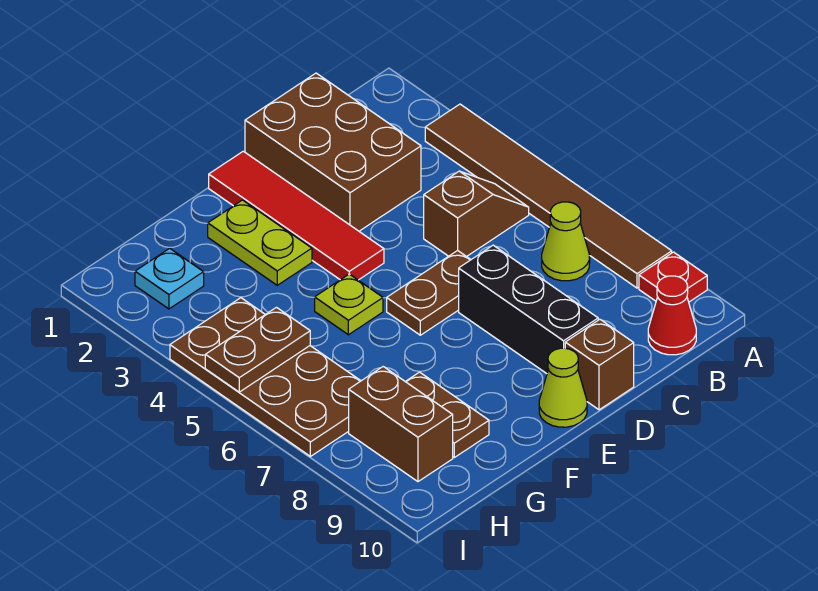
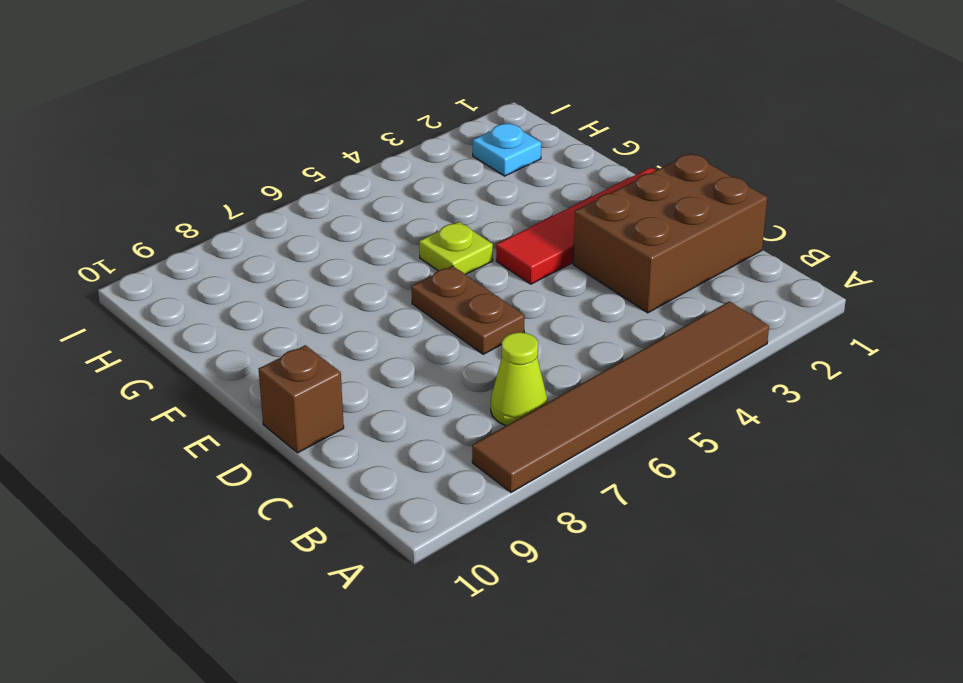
none -> red plate A9 level 1
none -> brown slope B5:C5 level 1 top C
none -> red cone B10 level 1

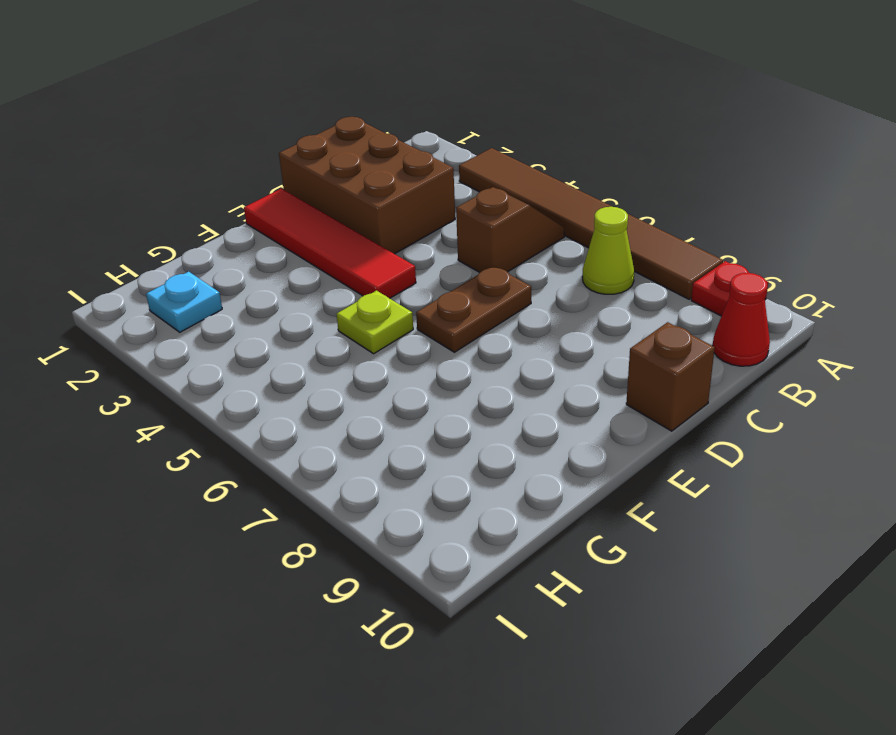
none -> black brick D7:D9 level 1
none -> lime cone E10 level 1
none -> lime plate F2:F3 level 1

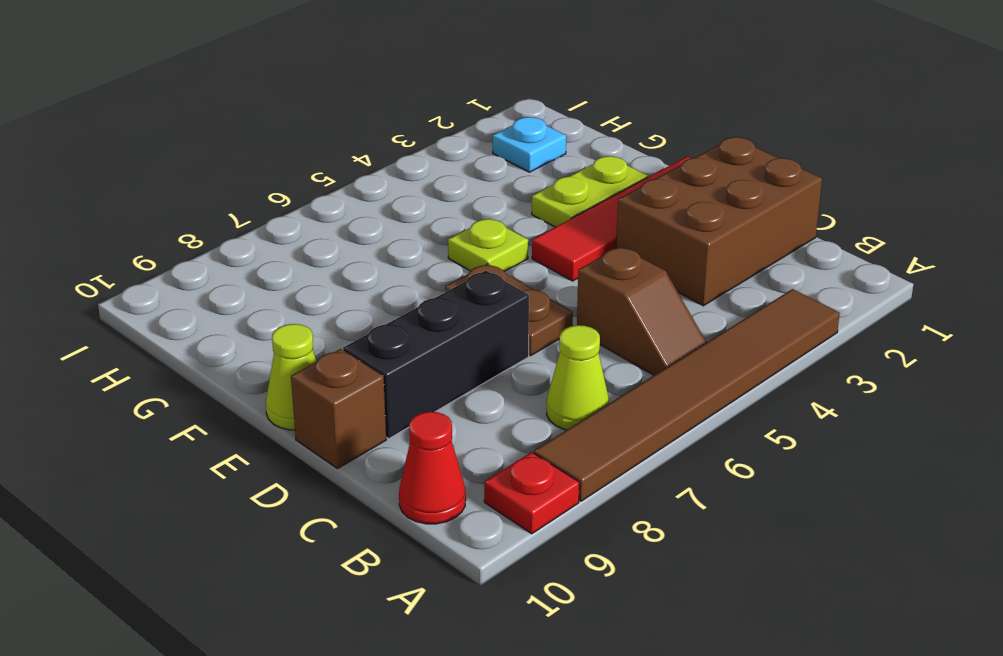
none -> brown plate G8:G9 level 1
none -> brown plate H4:I7 level 1
none -> brown brick H8:H9 level 1

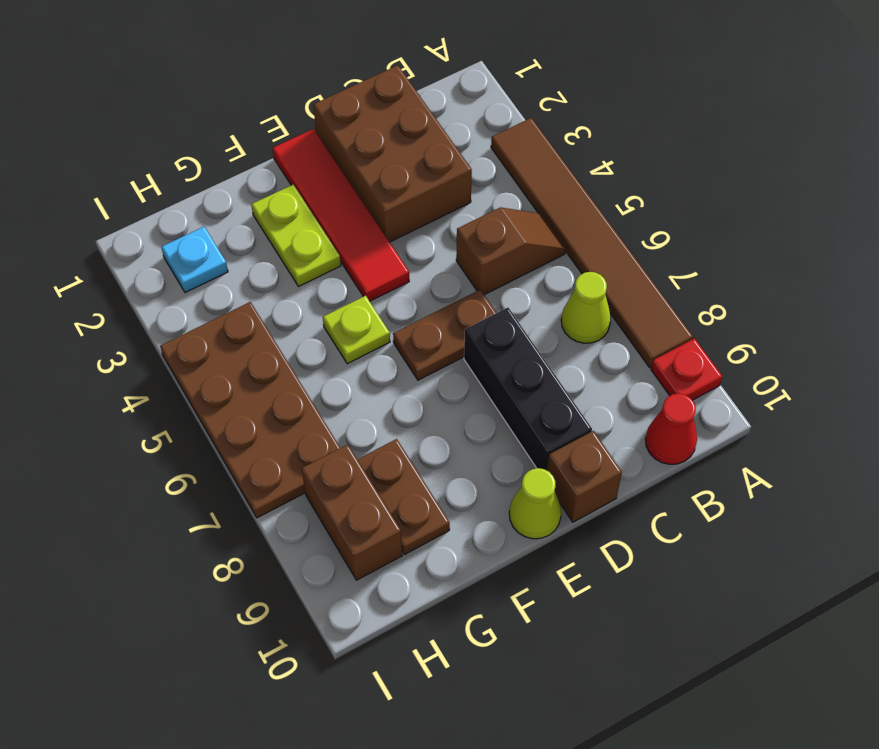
none -> brown plate H5:I5 level 2

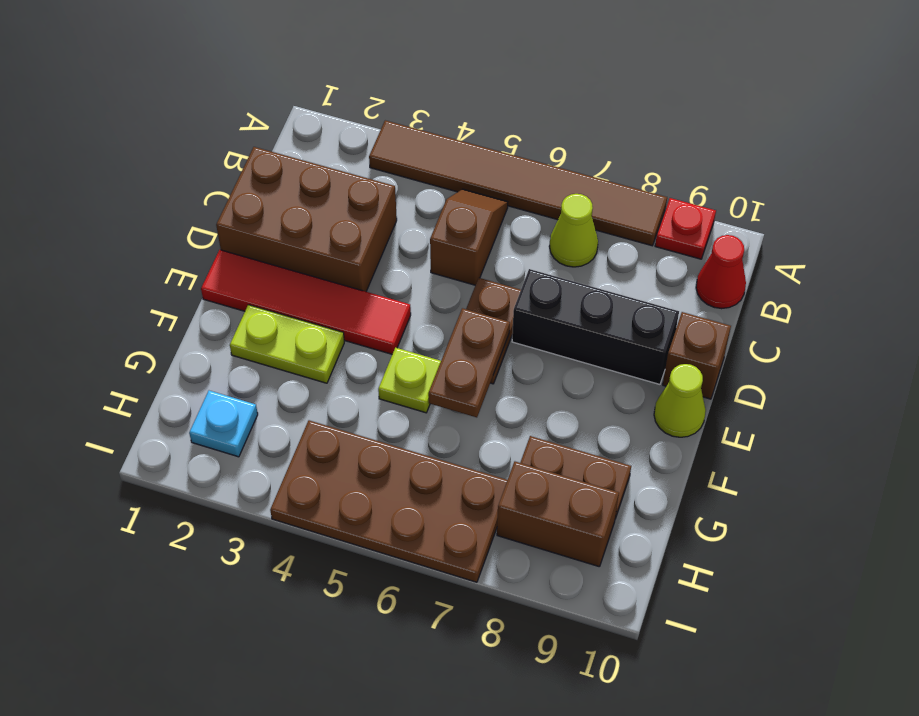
brown plate E6:F6 level 2 -> brown plate H5:I5 level 2

